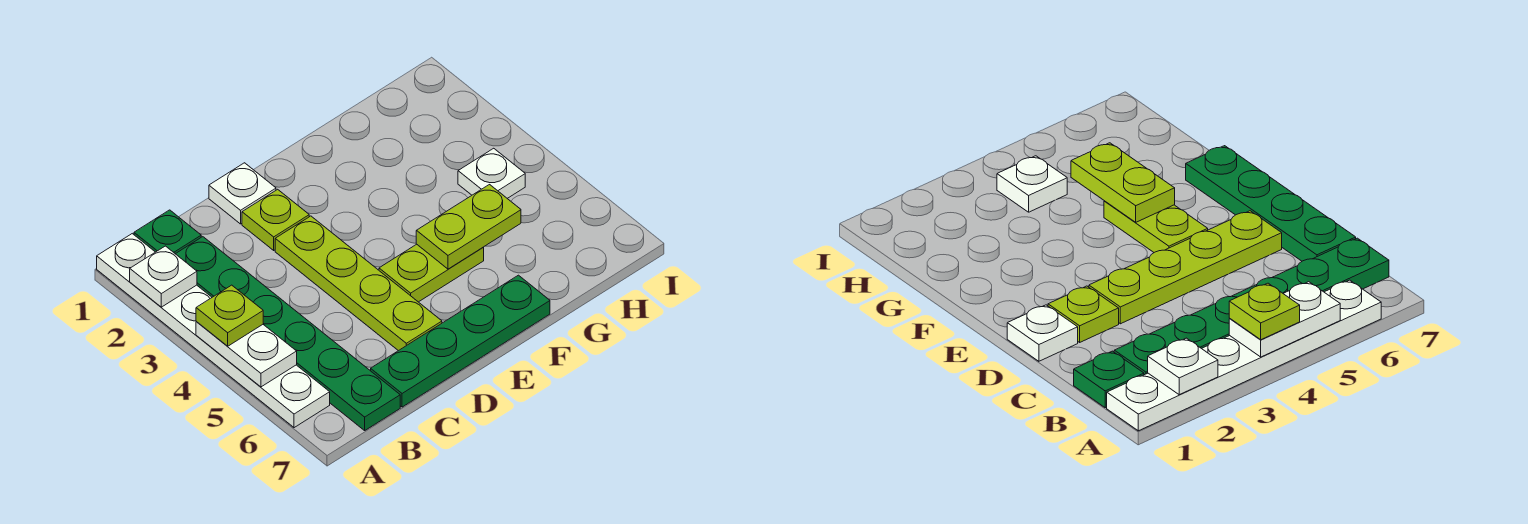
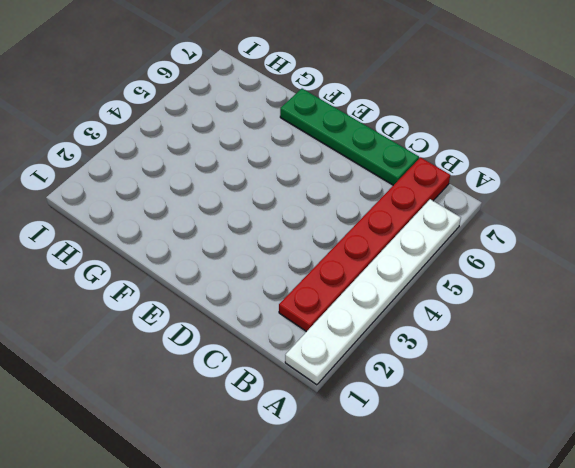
red plate B2:B7 level 1 -> green plate B2:B7 level 1
none -> green plate B1 level 1
none -> white plate D1 level 1
none -> lime plate D2 level 1

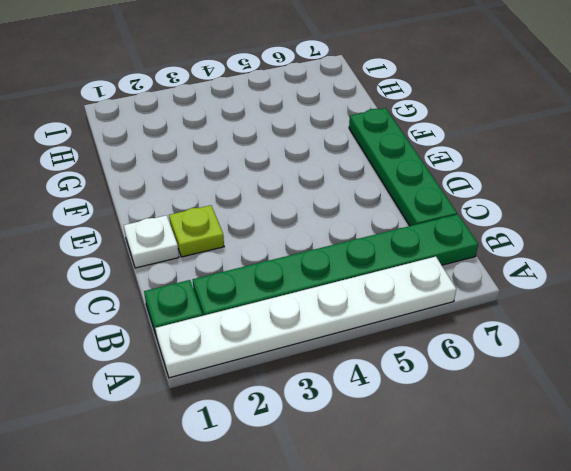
none -> lime plate D3:D6 level 1
none -> lime plate E5:F5 level 1
none -> white plate H4 level 1

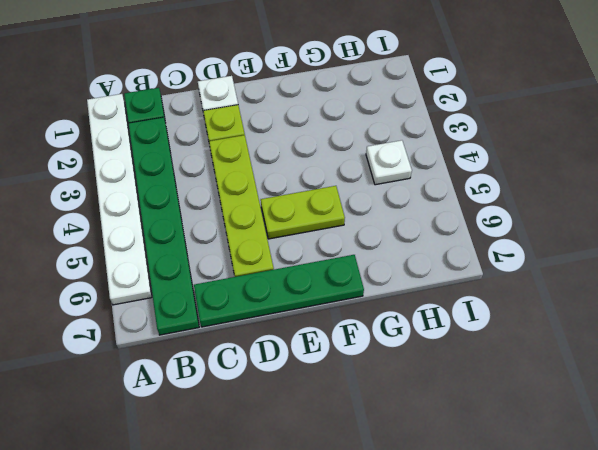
none -> white plate A2 level 2
none -> white plate A4:A5 level 2
none -> lime plate F5:G5 level 2

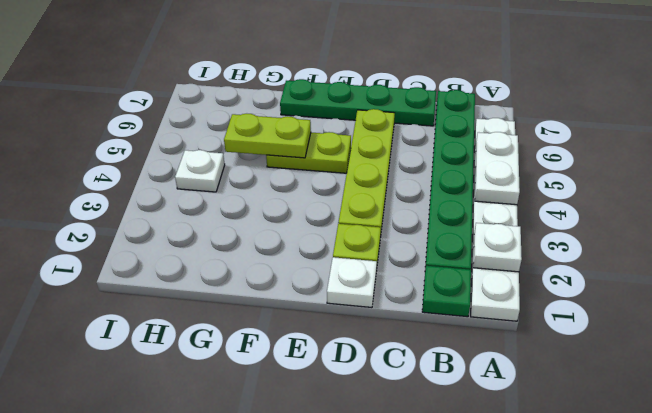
none -> lime plate A4 level 3

